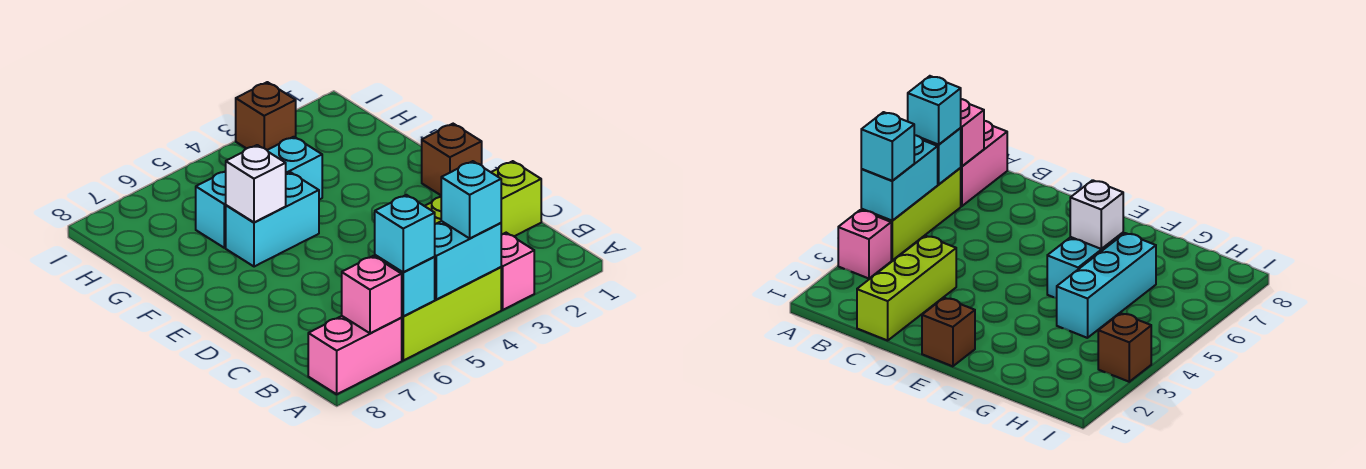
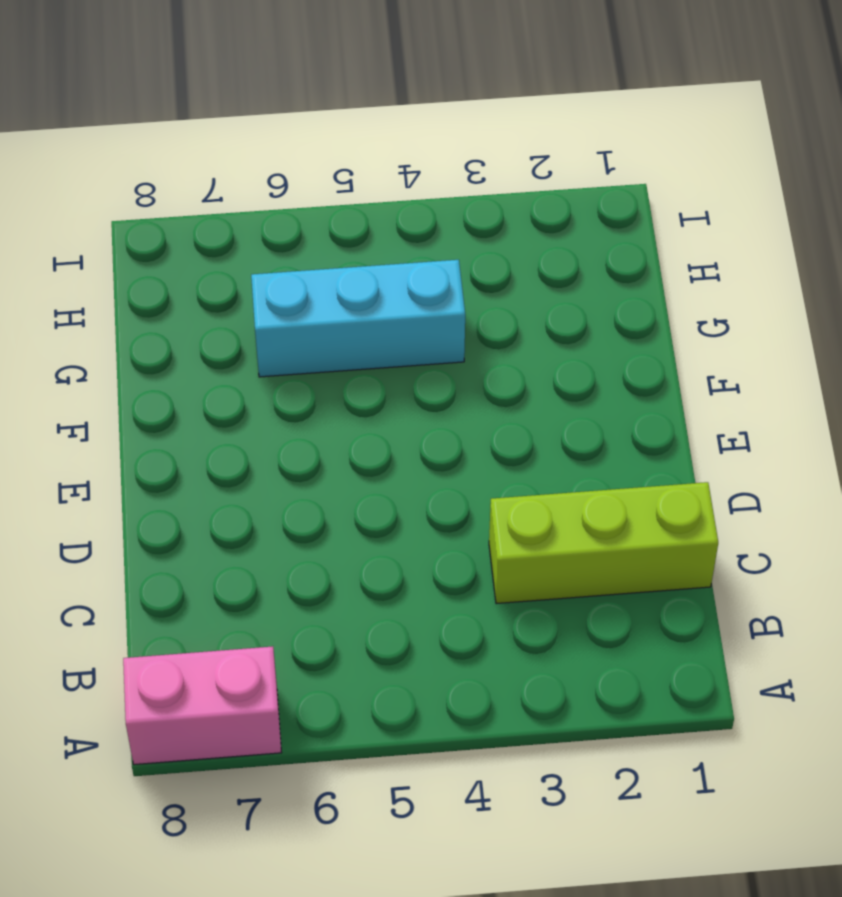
none -> pink brick A3 level 1
none -> lime brick A4:A6 level 1
none -> brown brick E1 level 1

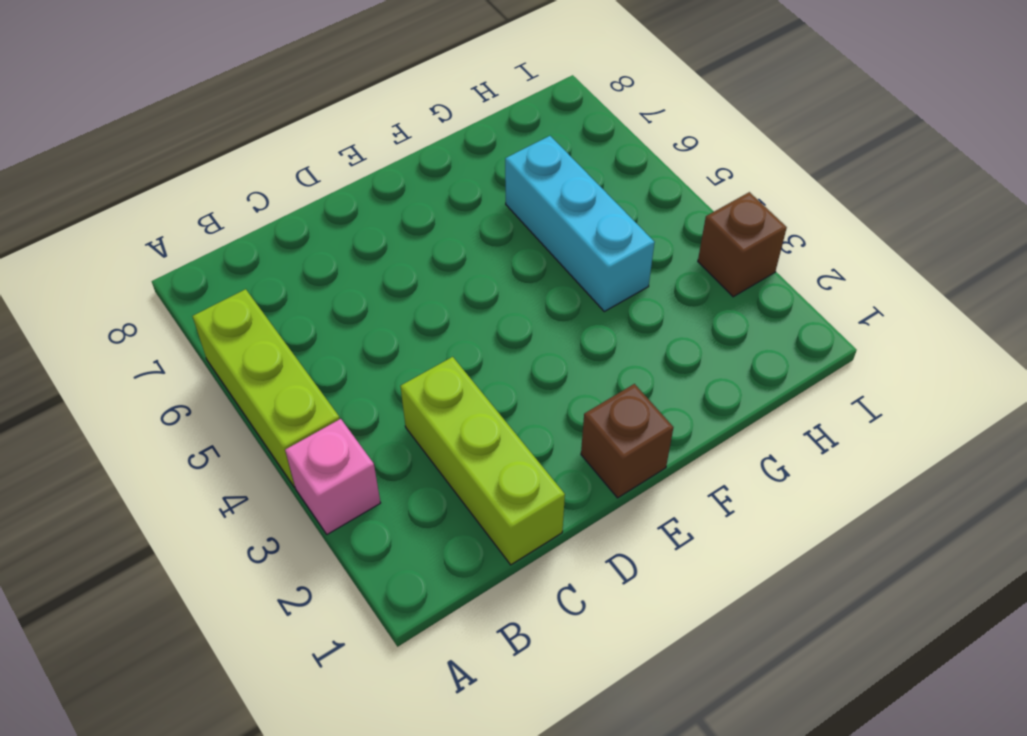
none -> pink brick A7:A8 level 1
none -> cyan brick F5:F6 level 1
none -> cyan brick A4:A5 level 2

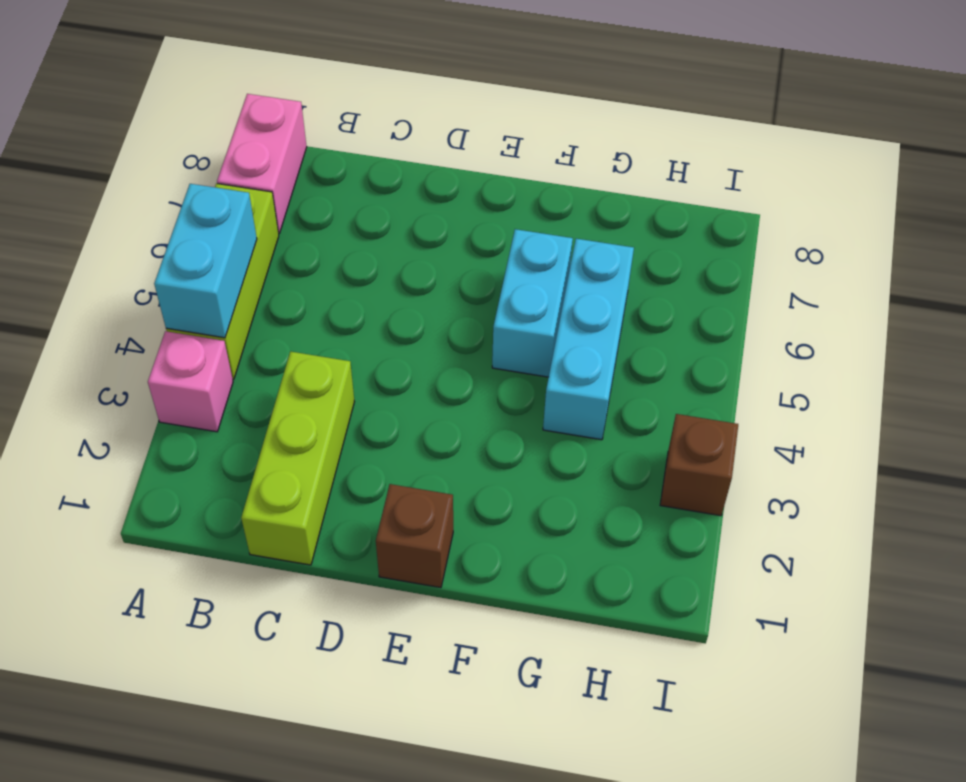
none -> cyan brick A6 level 2
none -> pink brick A7 level 2
none -> white brick F6 level 2

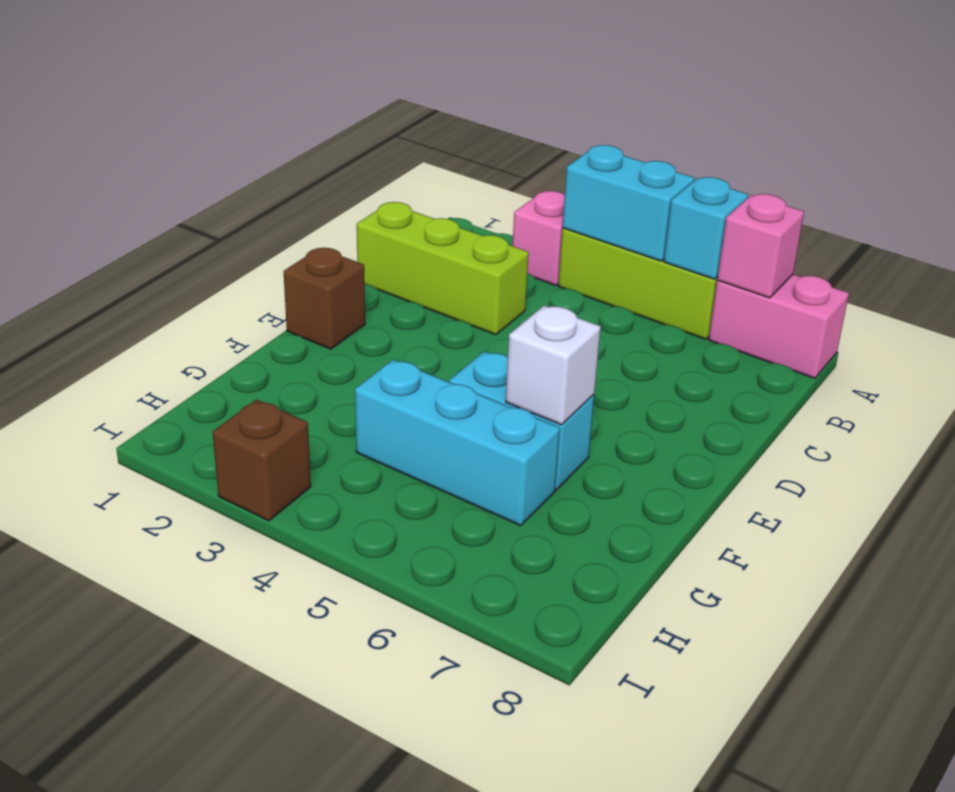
none -> cyan brick A4 level 3
none -> cyan brick A6 level 3

